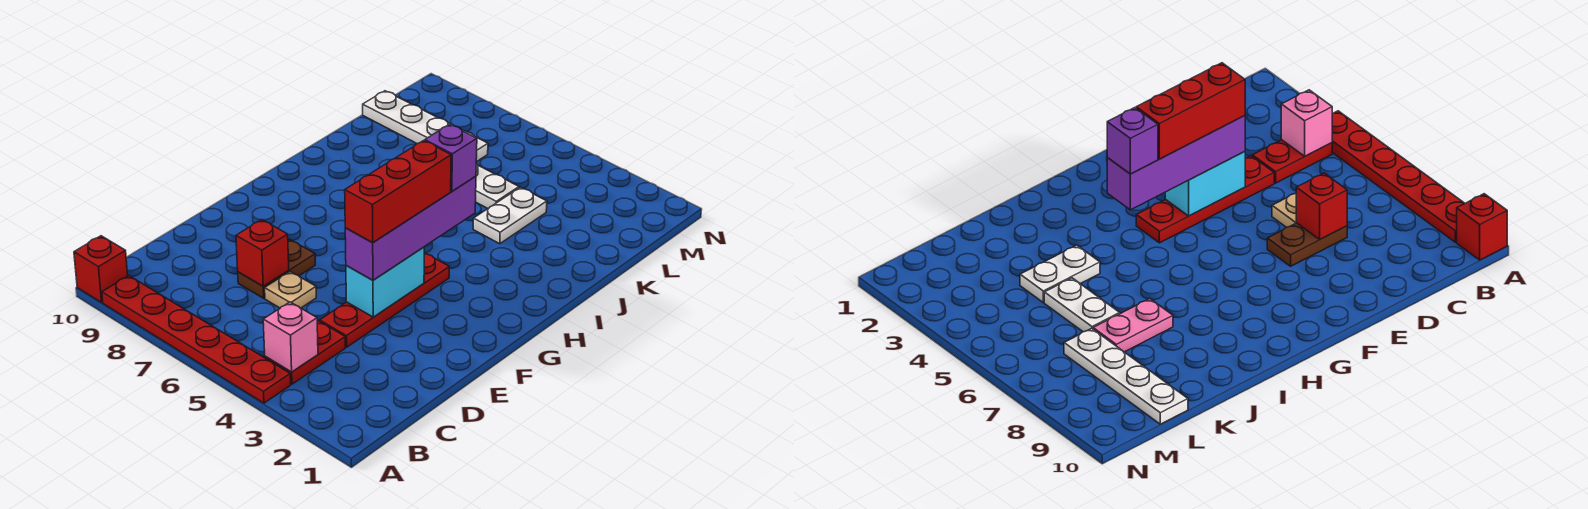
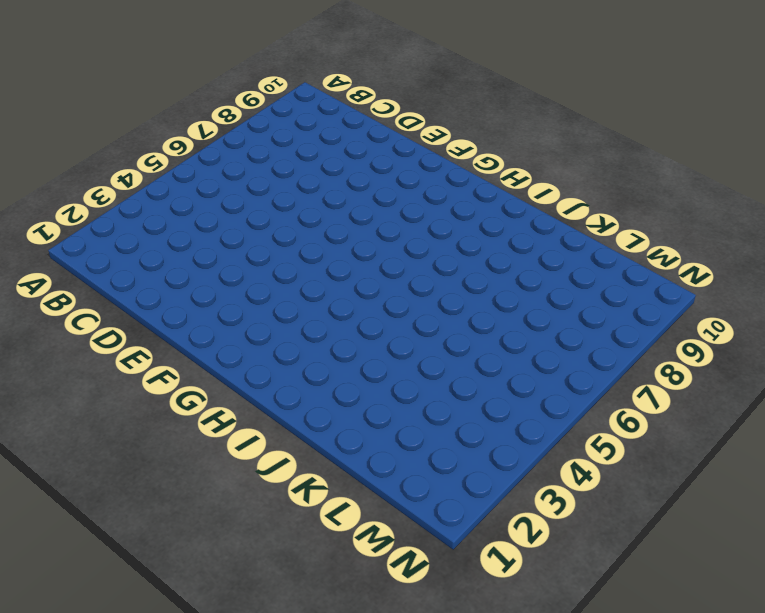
none -> red plate A4:A9 level 1
none -> red brick A10 level 1
none -> red plate B4:C4 level 1

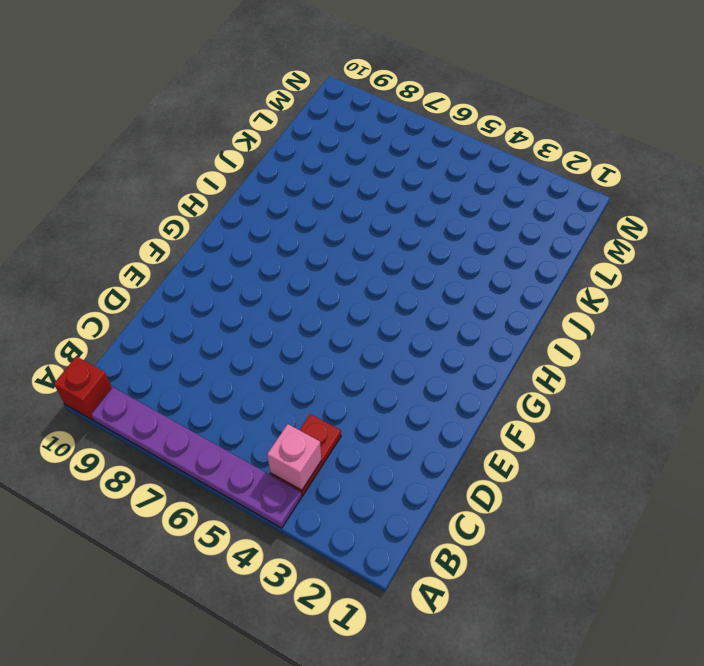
purple plate A4:A9 level 1 -> red plate A4:A9 level 1
none -> red plate D4:G4 level 1
none -> tan plate D6 level 1
none -> brown plate D7:E7 level 1

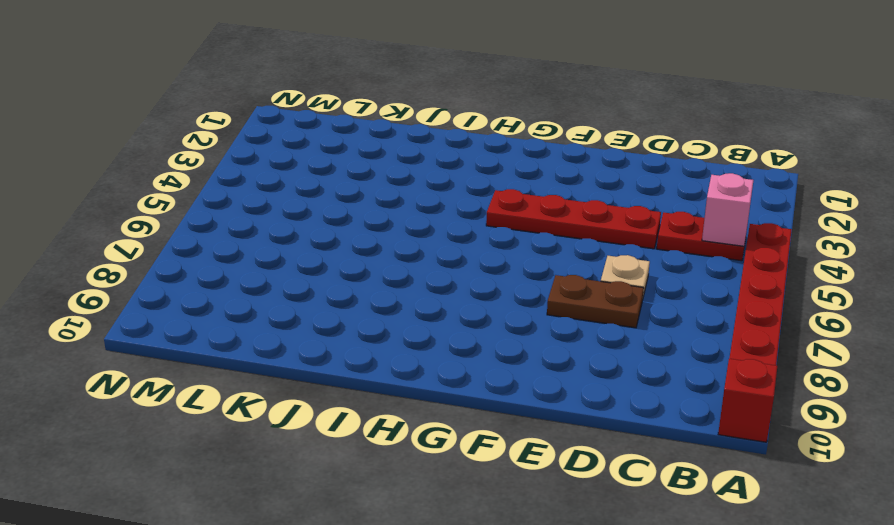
none -> white plate J4:K4 level 1
none -> pink plate J7:K7 level 1
none -> white plate K5:K6 level 1

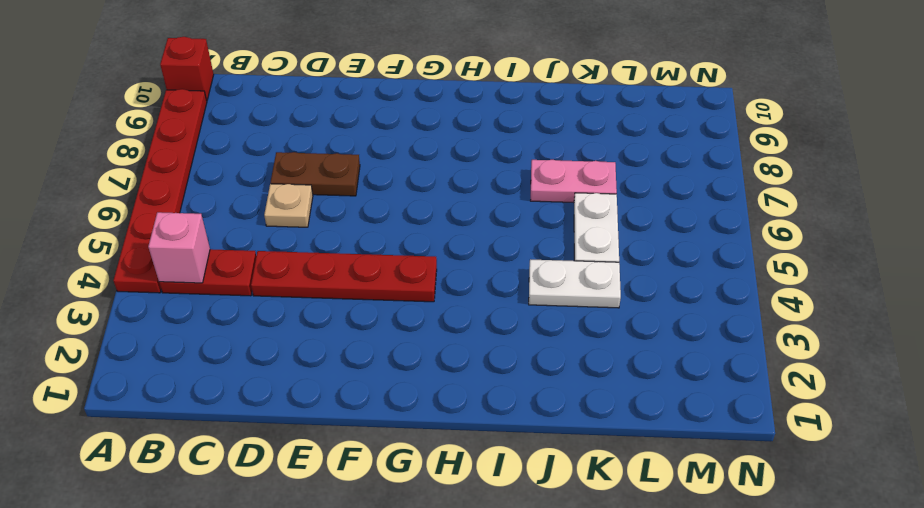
none -> white plate L7:L10 level 1
none -> red brick D7 level 2
none -> cyan brick E4:F4 level 2

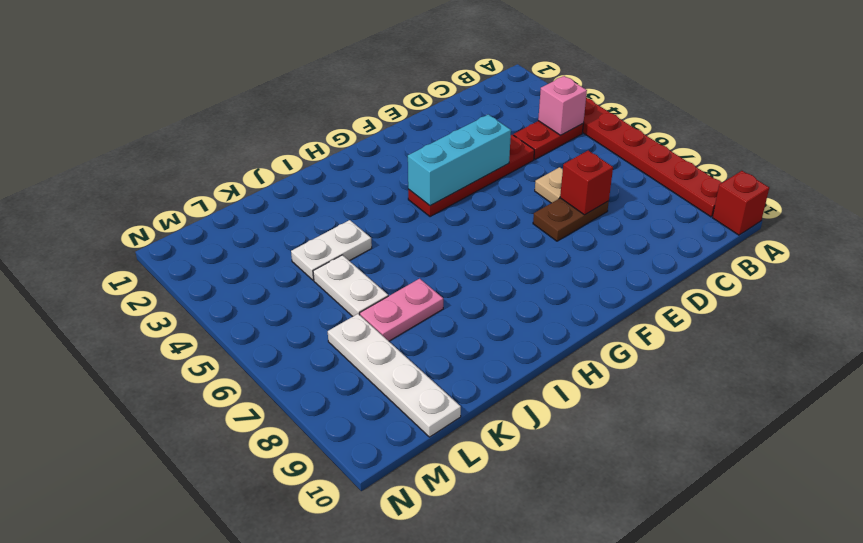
cyan brick E4:G4 level 2 -> cyan brick E4:F4 level 2
none -> purple brick E4:H4 level 3
none -> red brick E4:G4 level 4
none -> purple brick H4 level 4

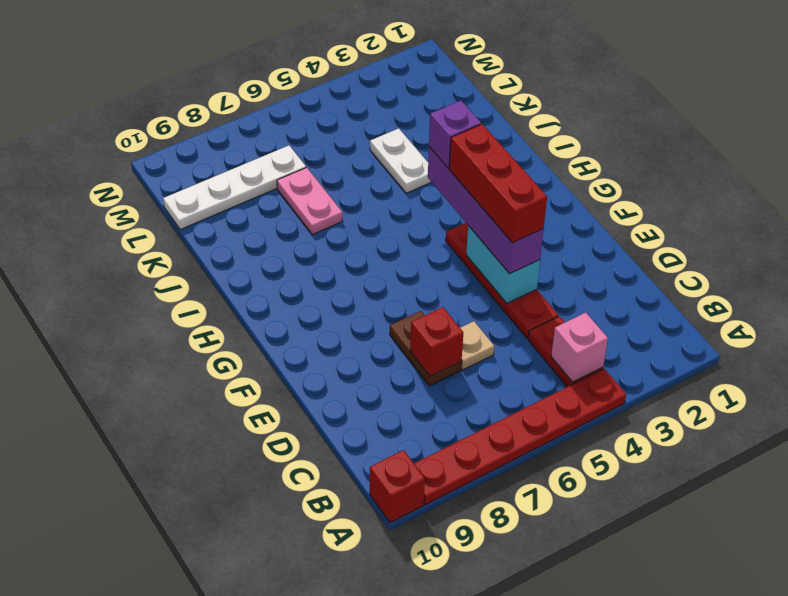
none -> white plate K5:K6 level 1

